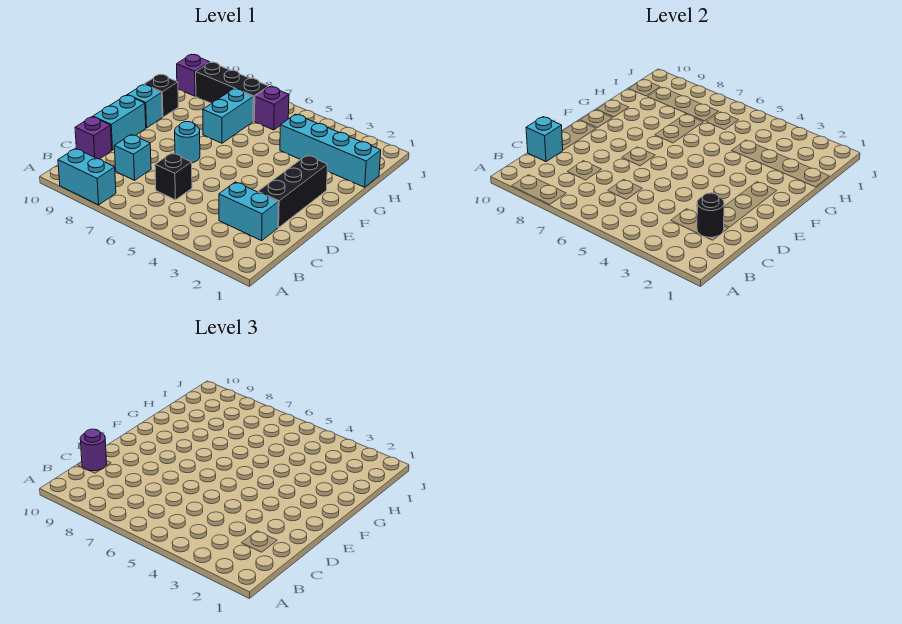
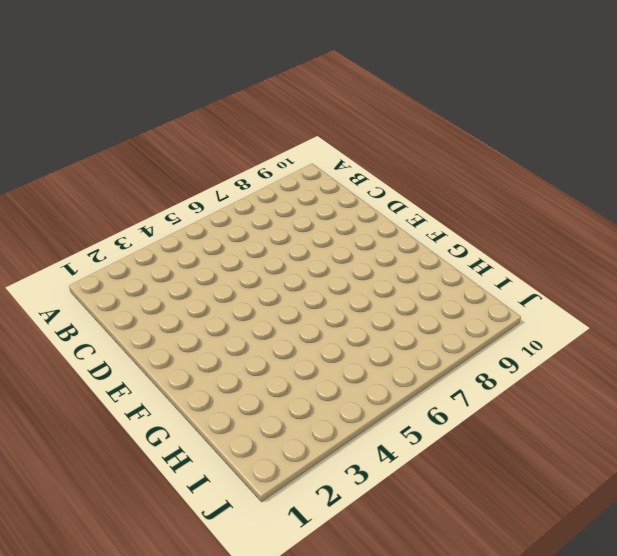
none -> cyan brick A8:A9 level 1
none -> cyan brick C2:C3 level 1
none -> black brick C6 level 1

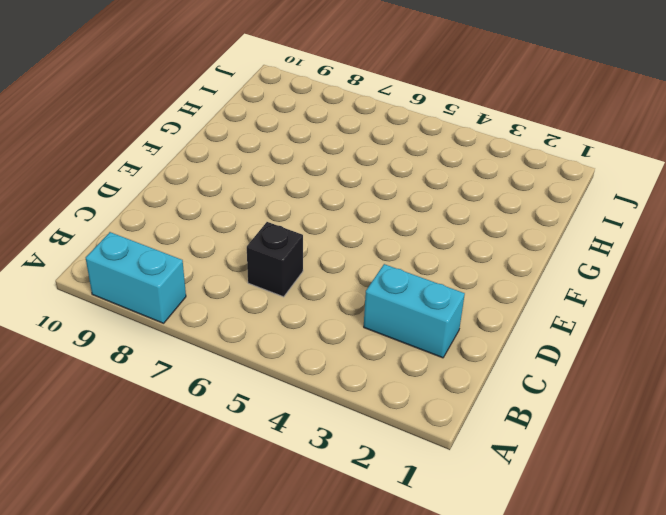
none -> cyan brick C8 level 1
none -> purple brick C10 level 1
none -> black brick D2:F2 level 1

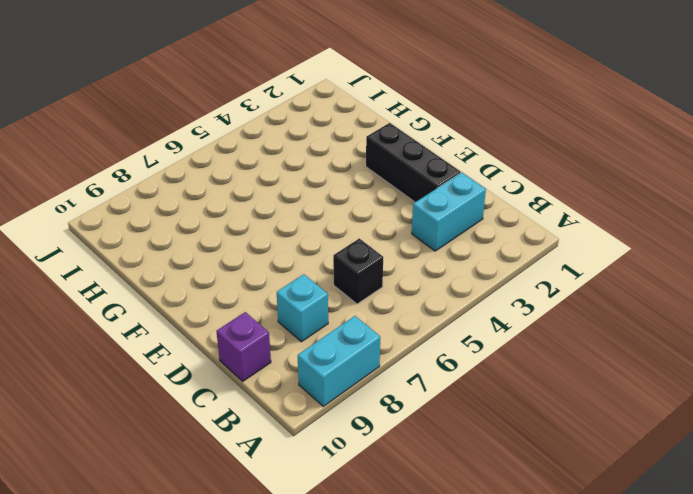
none -> cyan brick D10:E10 level 1
none -> cyan round brick E7 level 1
none -> cyan brick F10 level 1

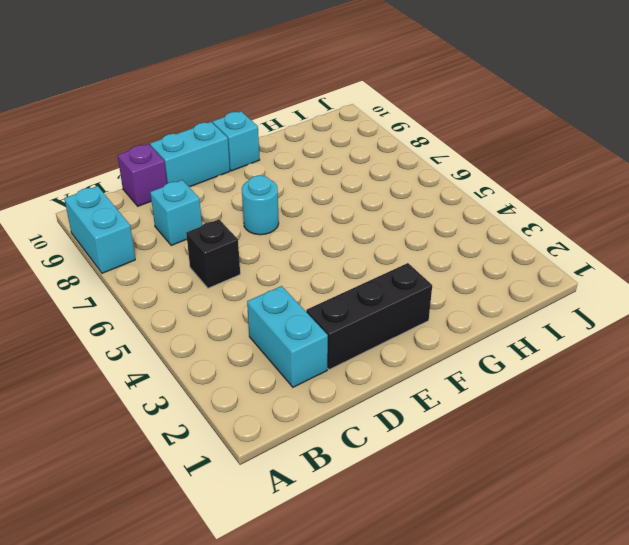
none -> cyan brick G7:H7 level 1
none -> black brick G10 level 1
none -> cyan brick H1:H4 level 1

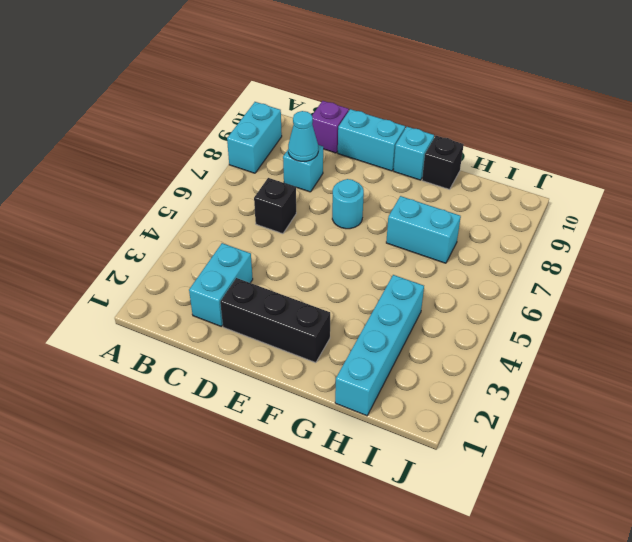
cyan cone C8 level 2 -> none
none -> purple brick I6 level 1
none -> black brick I7:I9 level 1
none -> purple brick I10 level 1

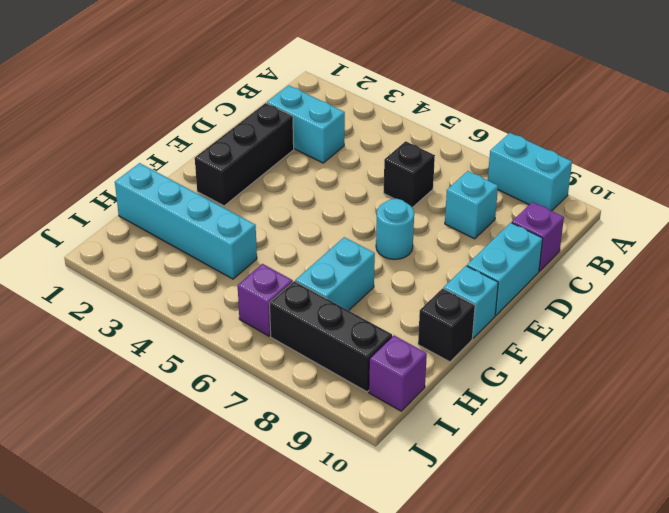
none -> black round brick C2 level 2
none -> cyan brick C10 level 2
none -> purple round brick C10 level 3

